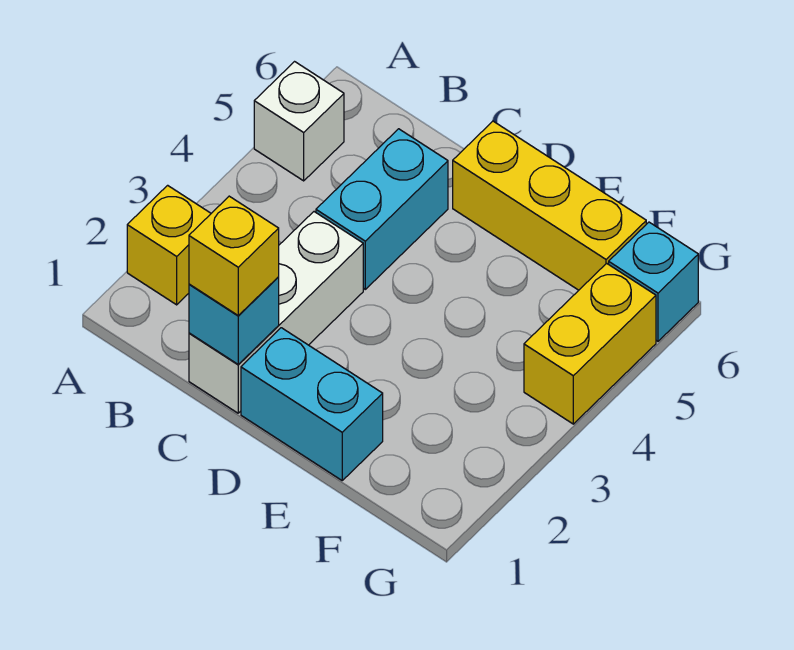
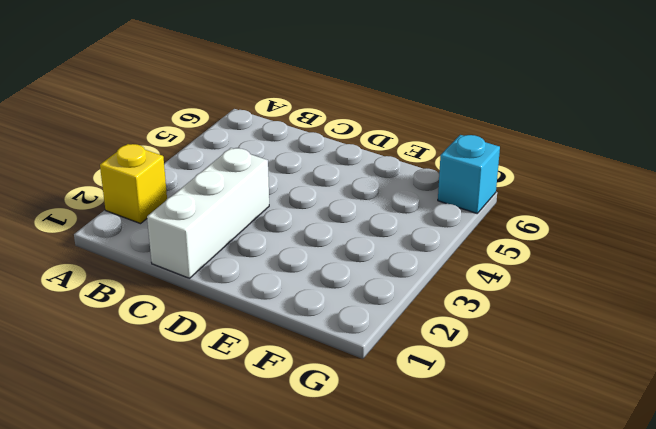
none -> white brick A5 level 1
none -> cyan brick C4:C5 level 1

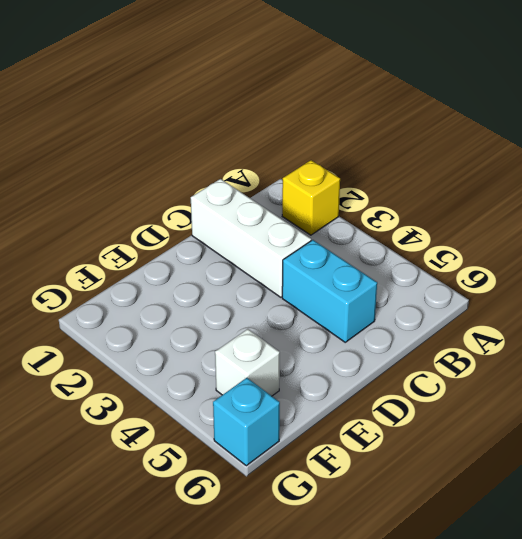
white brick F5 level 1 -> white brick A5 level 1
none -> cyan brick D1:E1 level 1
none -> yellow brick D6:F6 level 1

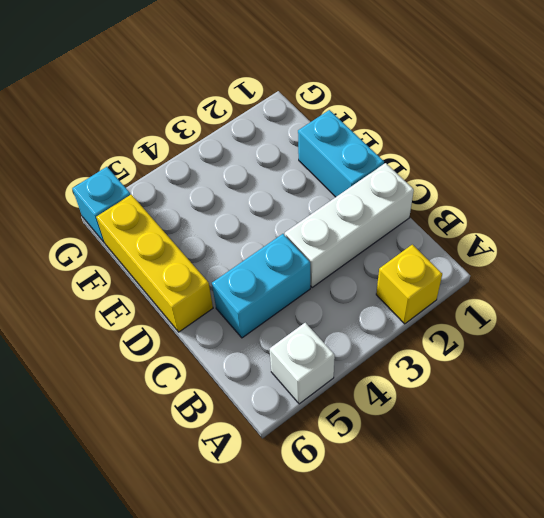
none -> yellow brick G4:G5 level 1
none -> cyan brick C1 level 2

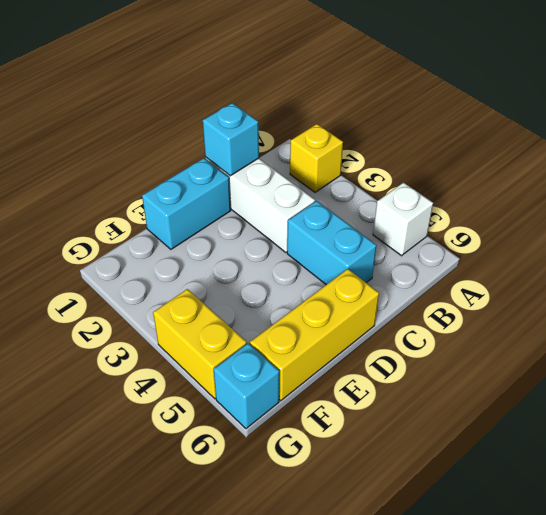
none -> yellow brick C1 level 3

